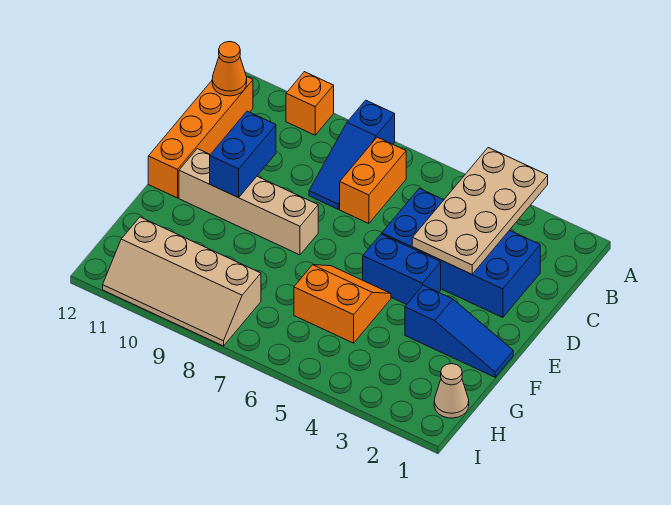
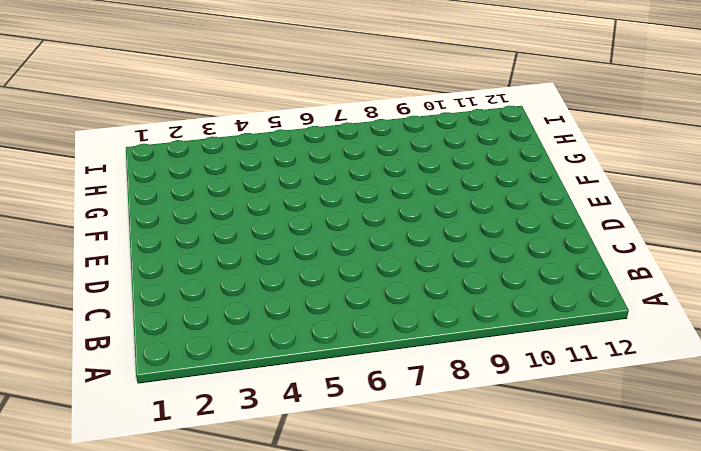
none -> blue slope A8:C8 level 1 top A
none -> orange brick A10 level 1
none -> orange brick B7:C7 level 1

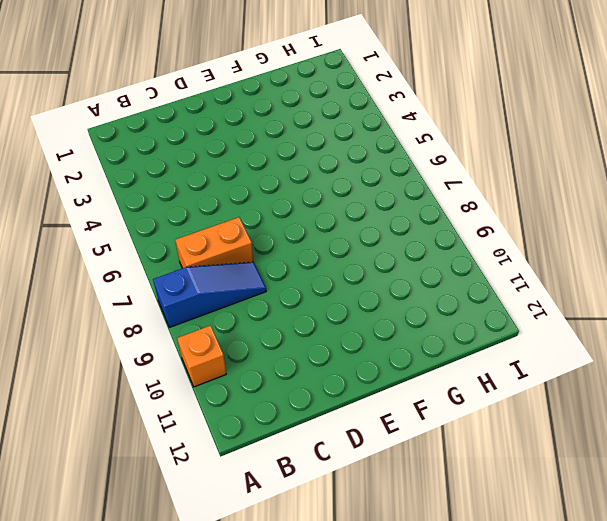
none -> orange brick B12:E12 level 1
none -> blue brick C2:D5 level 1
none -> blue brick E4:E5 level 1

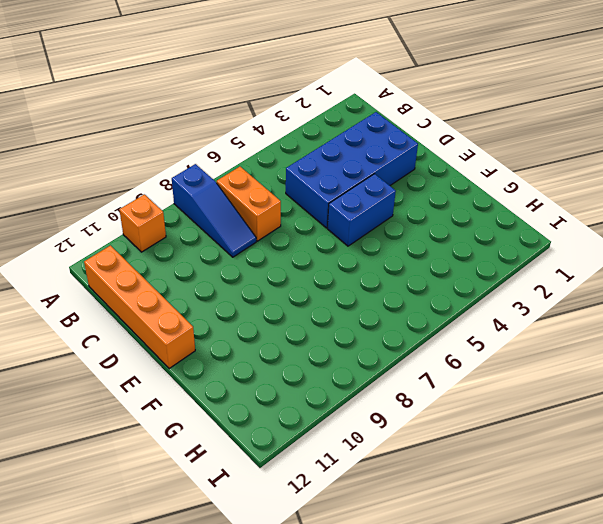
none -> tan brick E8:E11 level 1
none -> blue slope F1:F3 level 1 top 3
none -> orange slope F5:G6 level 1 top G

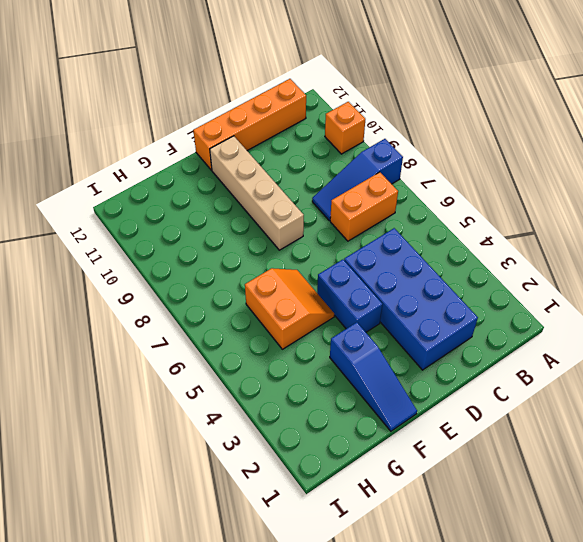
none -> tan cone H1 level 1
none -> tan slope H8:I11 level 1 top H
none -> tan plate A3:D4 level 2

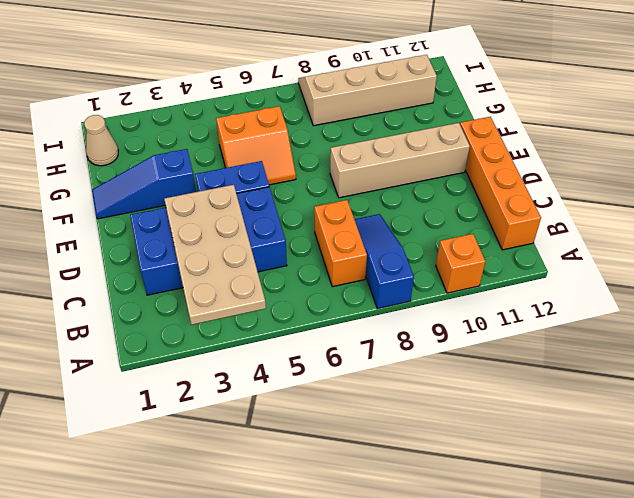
none -> orange cone B12 level 2
none -> blue brick D10:E10 level 2

